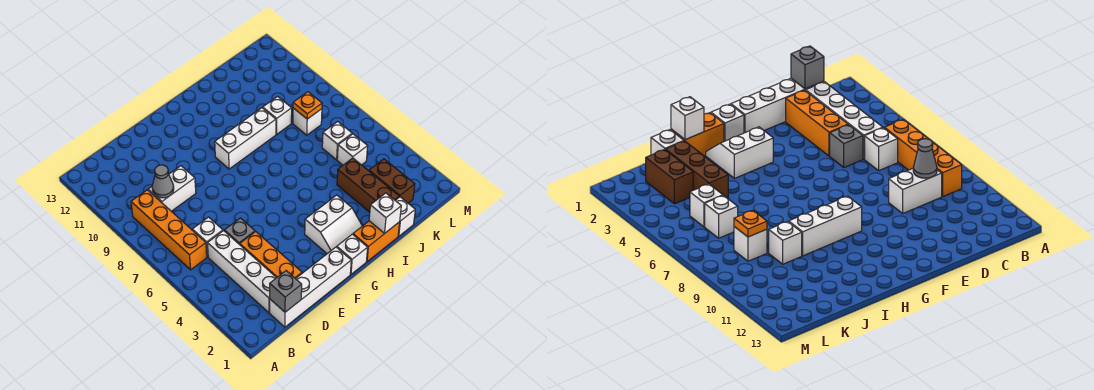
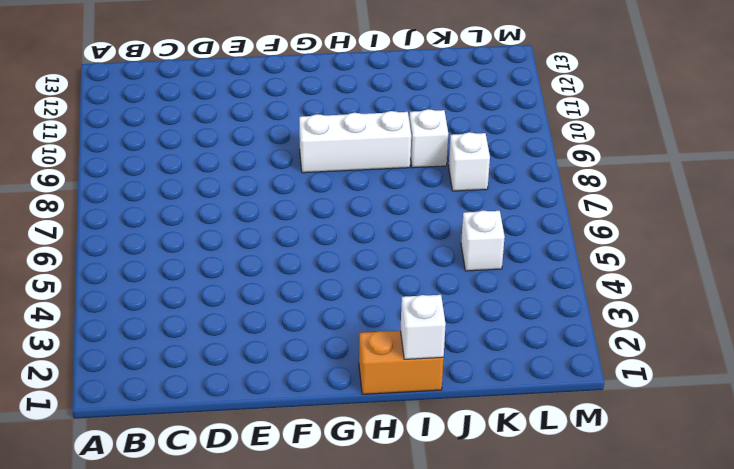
none -> orange brick B6:B9 level 1
none -> white brick C1:F1 level 1
none -> white brick C2:C5 level 1

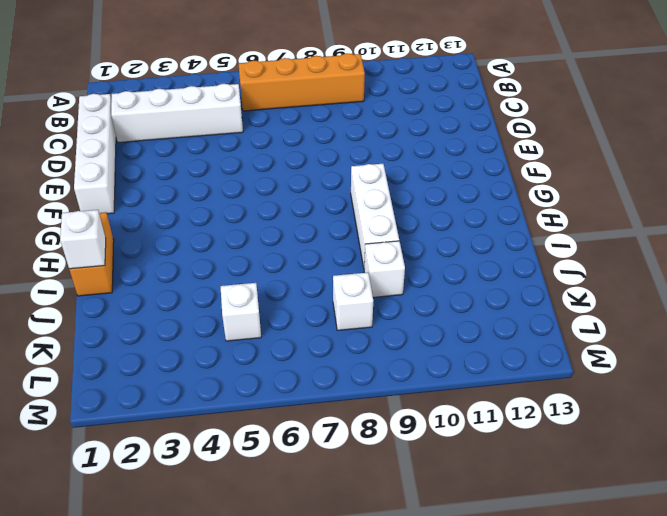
none -> white brick C6 level 1
none -> white brick C9:D9 level 1
none -> orange brick D2:D4 level 1

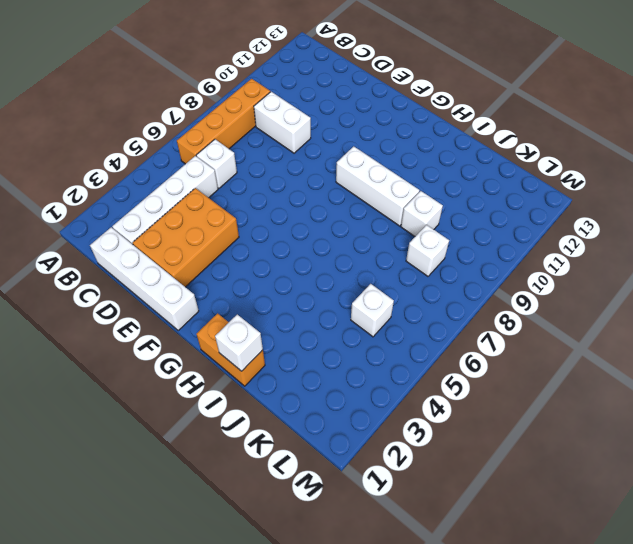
orange brick D2:E4 level 1 -> orange brick D2:D4 level 1
none -> grey brick D5 level 1
none -> white brick G1 level 1
none -> white slope G2:H3 level 1 top 3

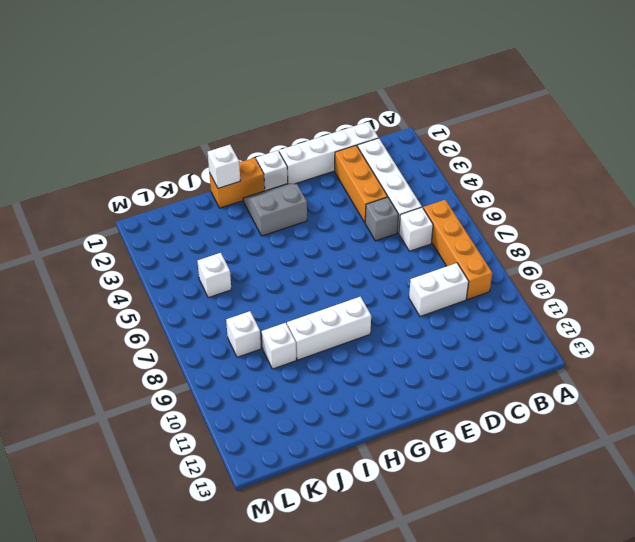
grey slope G2:H3 level 1 top 3 -> white slope G2:H3 level 1 top 3
none -> white brick J1 level 1
none -> brown brick J2:J4 level 1
none -> brown brick K2:K3 level 1

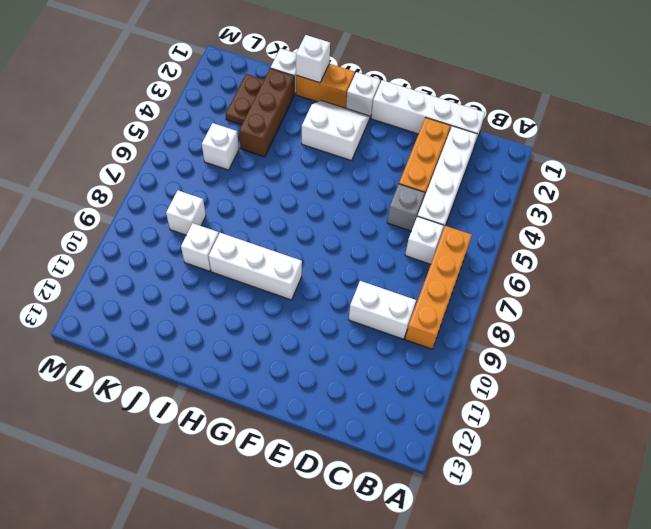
brown plate K2:K3 level 1 -> brown brick K2:K3 level 1
none -> white brick K6 level 1
none -> grey brick C1 level 2
none -> grey cone C9 level 2

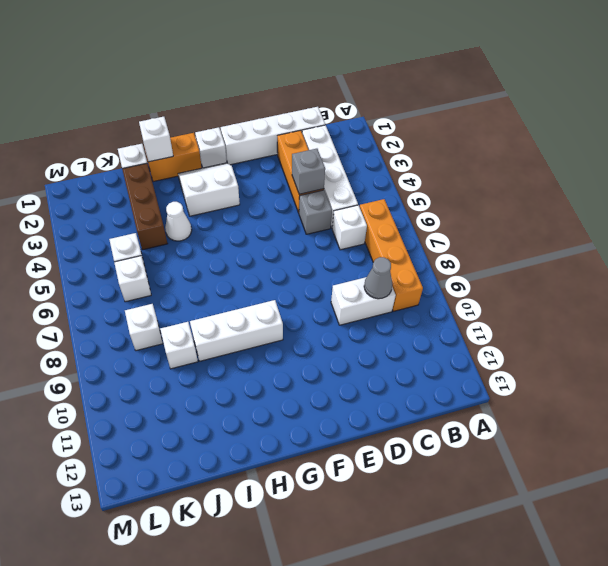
grey brick D4 level 2 -> grey brick C1 level 2
white cone I4 level 1 -> none
none -> brown brick K2:K3 level 1
none -> orange plate K8 level 2

